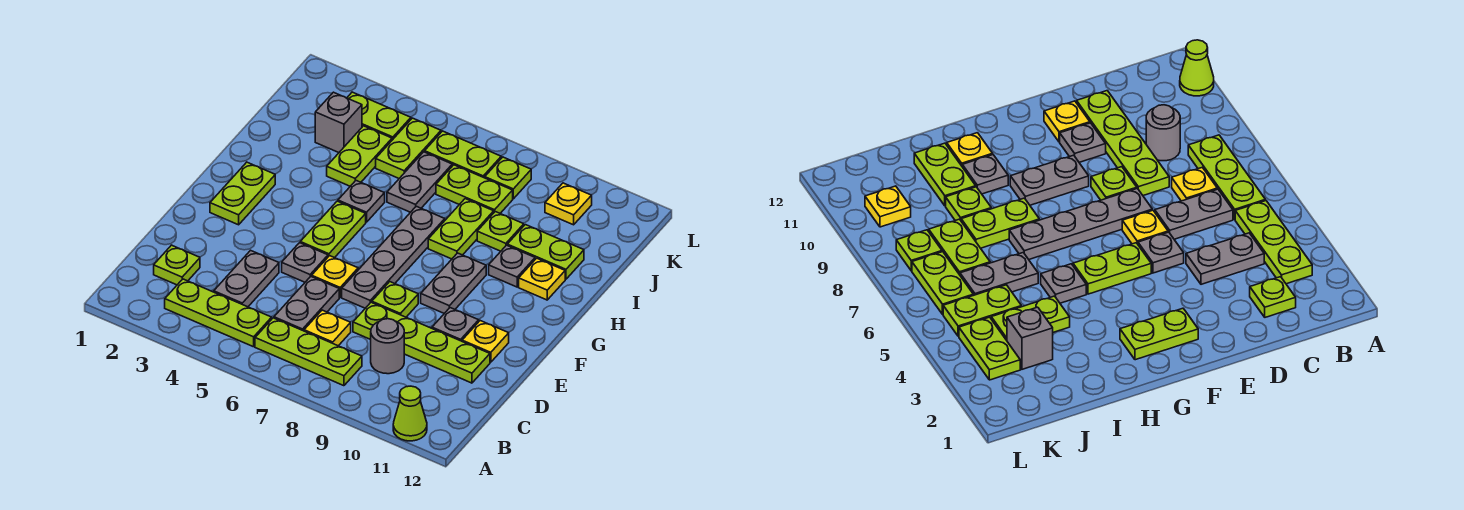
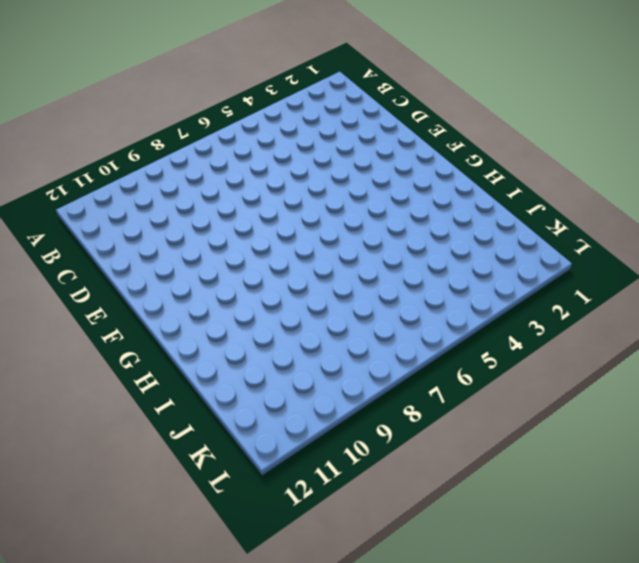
none -> lime cone A11 level 1
none -> lime plate B3:B5 level 1
none -> lime plate B6:B8 level 1
none -> lime plate C2 level 1

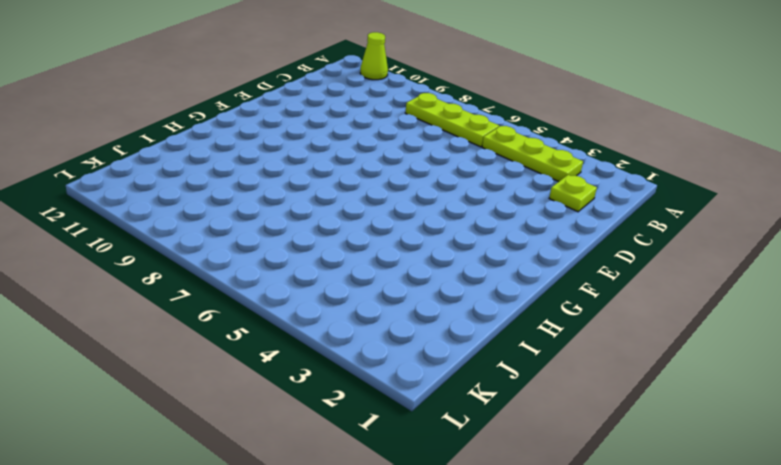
none -> grey plate C4:D4 level 1
none -> grey plate C6:D6 level 1
none -> yellow plate C7 level 1
none -> grey round brick C9 level 1

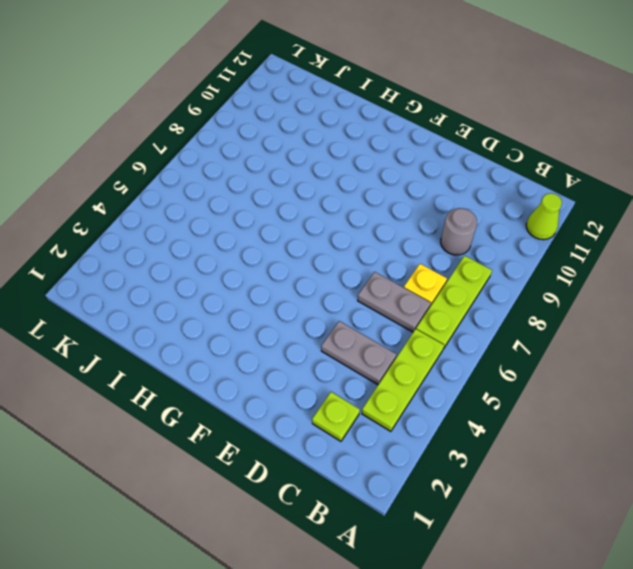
none -> lime plate D8:D11 level 1
none -> grey plate E5 level 1
none -> yellow plate E6 level 1
none -> grey plate E7:H7 level 1

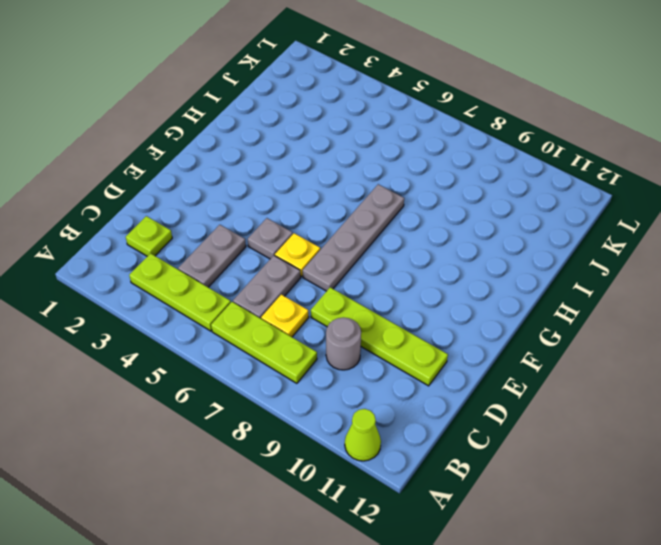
none -> lime plate E8 level 1
none -> grey plate E10 level 1
none -> yellow plate E11 level 1
none -> lime plate F2:G2 level 1

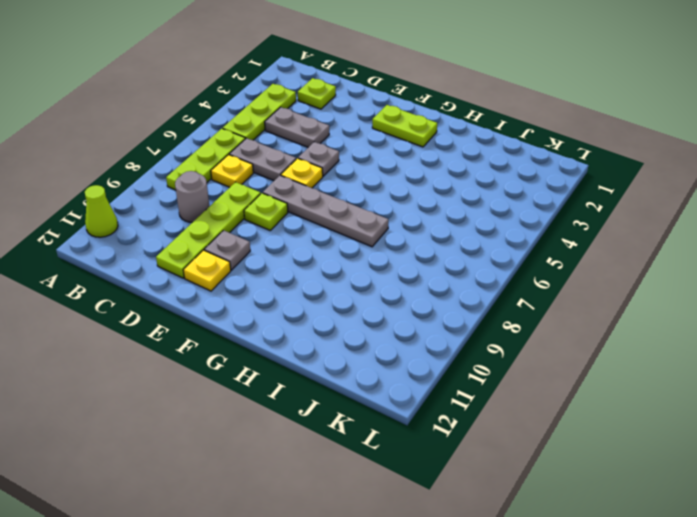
none -> lime plate F5:G5 level 1
none -> grey plate F9:G9 level 1
none -> grey plate H5 level 1
none -> lime plate H8:I8 level 1

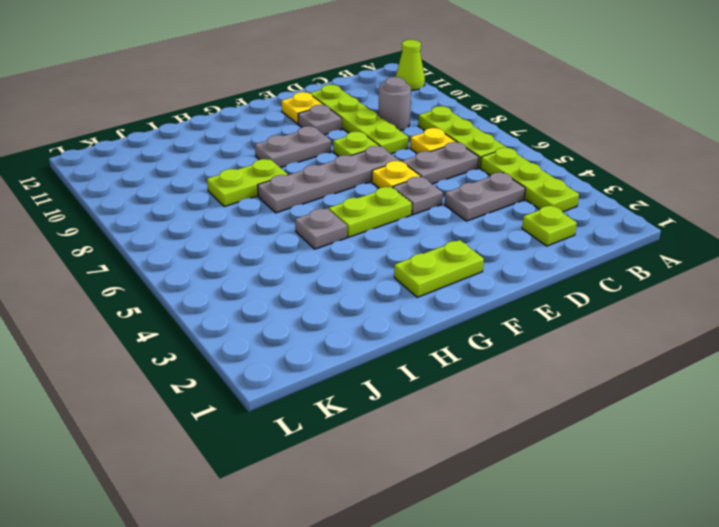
none -> grey plate H10 level 1
none -> yellow plate H11 level 1
none -> lime plate I4:J4 level 1
none -> grey plate I6:J6 level 1

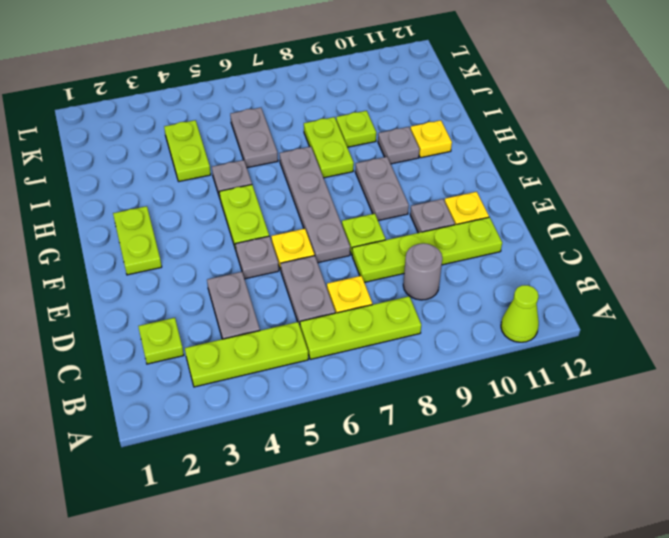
none -> lime plate I10:I11 level 1
none -> grey brick J3 level 1
none -> lime plate J5:K5 level 1
none -> lime plate J7:J8 level 1

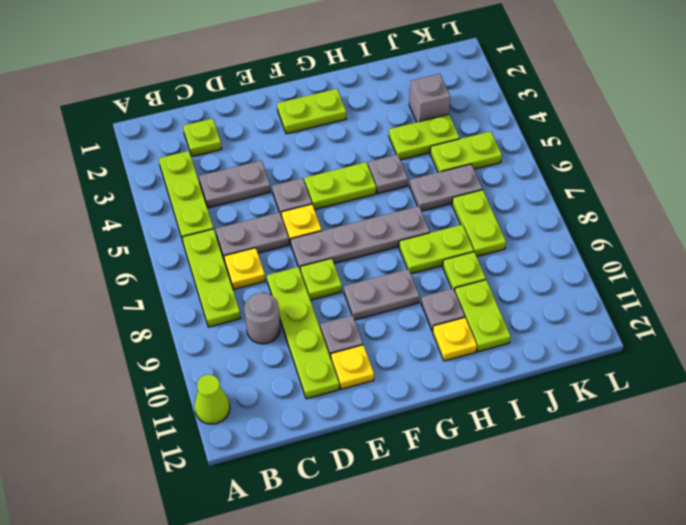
none -> lime plate K3:K4 level 1
none -> lime plate K6:K7 level 1
none -> lime plate K8 level 1
none -> yellow plate K10 level 1

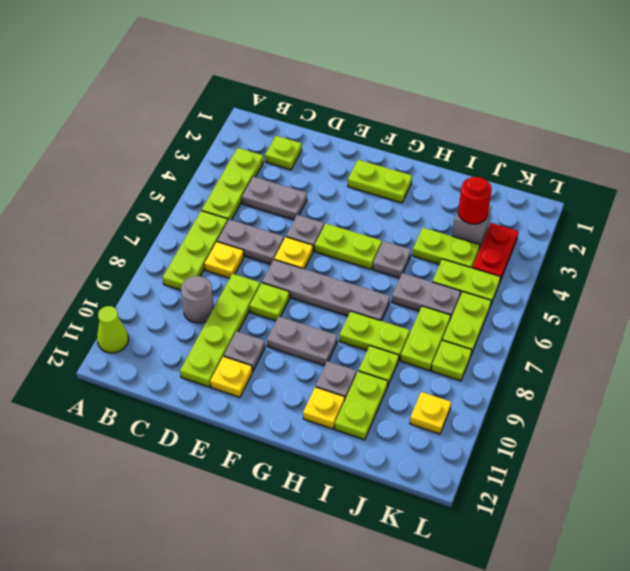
red round brick J3 level 2 -> none
red plate K3:K4 level 1 -> lime plate K3:K4 level 1

